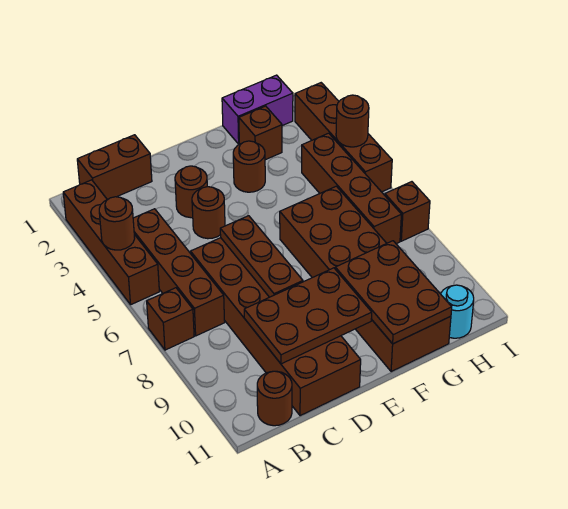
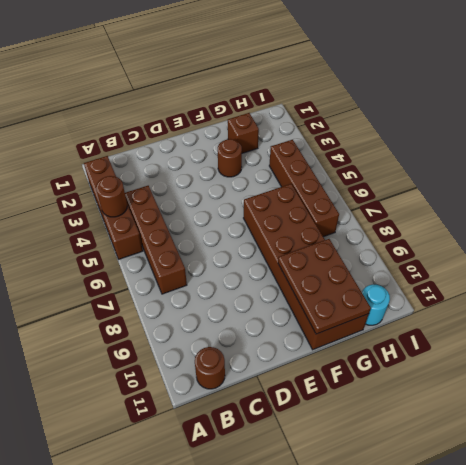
none -> brown brick A7 level 1
none -> brown brick B1:C1 level 1
none -> brown brick C6:D11 level 1

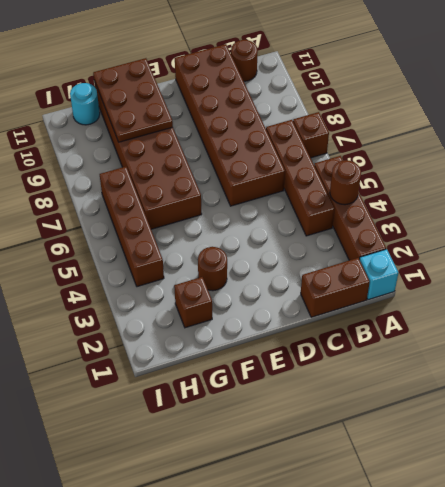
cyan brick A1 level 1 -> none
none -> brown round brick D3 level 1
none -> brown round brick D4 level 1
none -> purple brick G1:H1 level 1

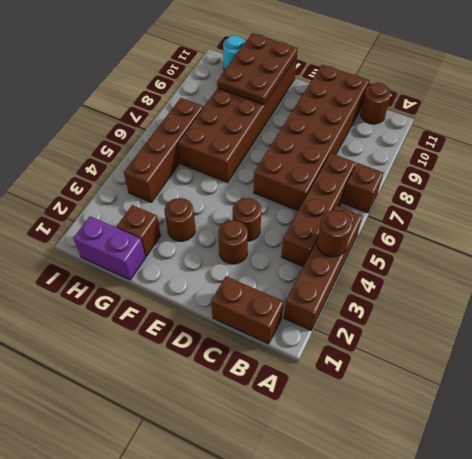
none -> brown brick I2:I5 level 1
none -> brown brick I7 level 1
none -> brown plate C9:E10 level 2

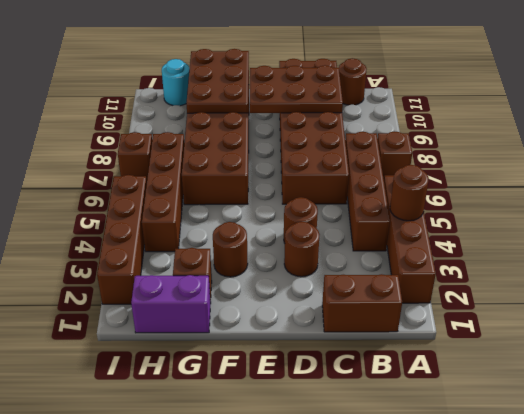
none -> brown plate D6:D8 level 2
none -> brown round brick I4 level 2

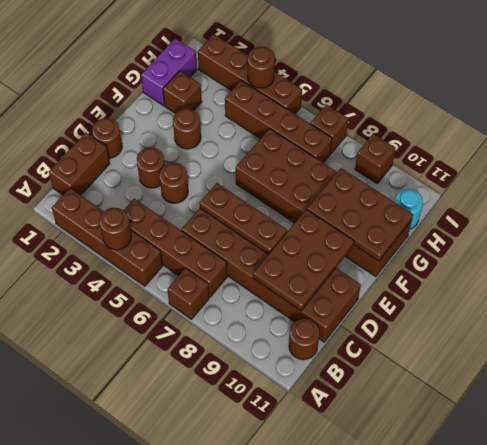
brown round brick D1 level 1 -> none
brown brick I9 level 1 -> none

